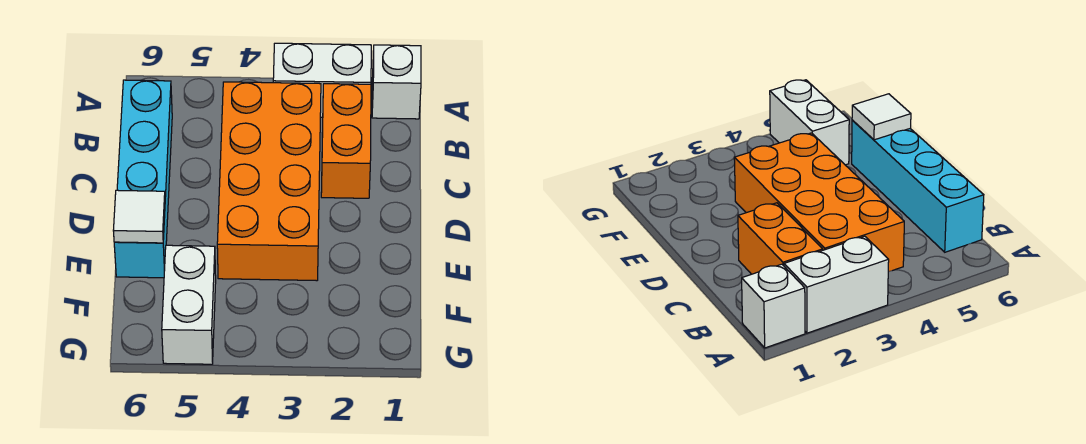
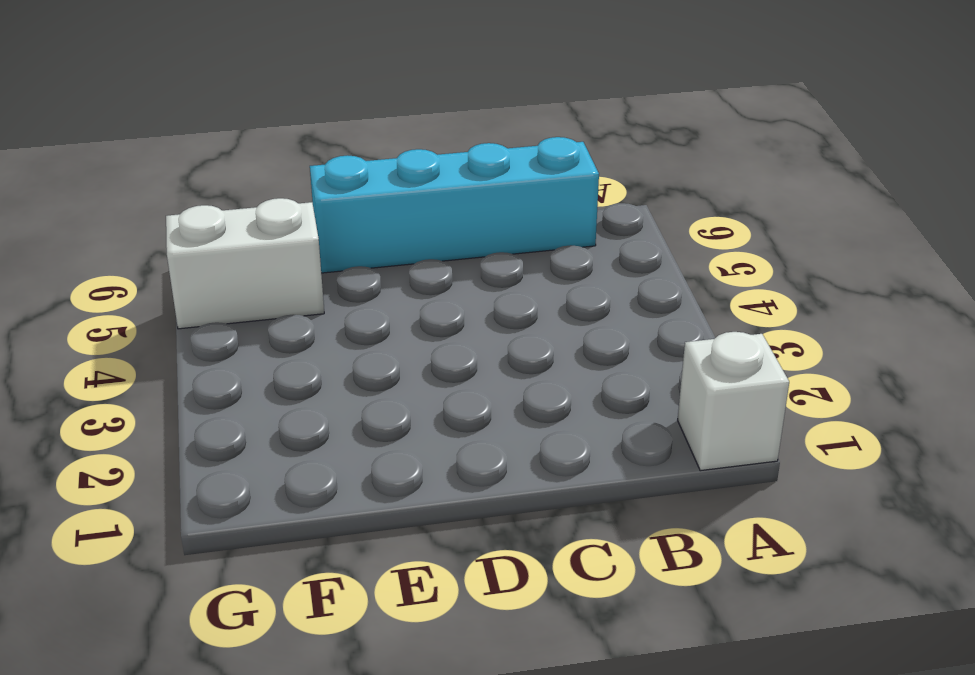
none -> white brick A2:A3 level 1
none -> orange brick B2:C2 level 1

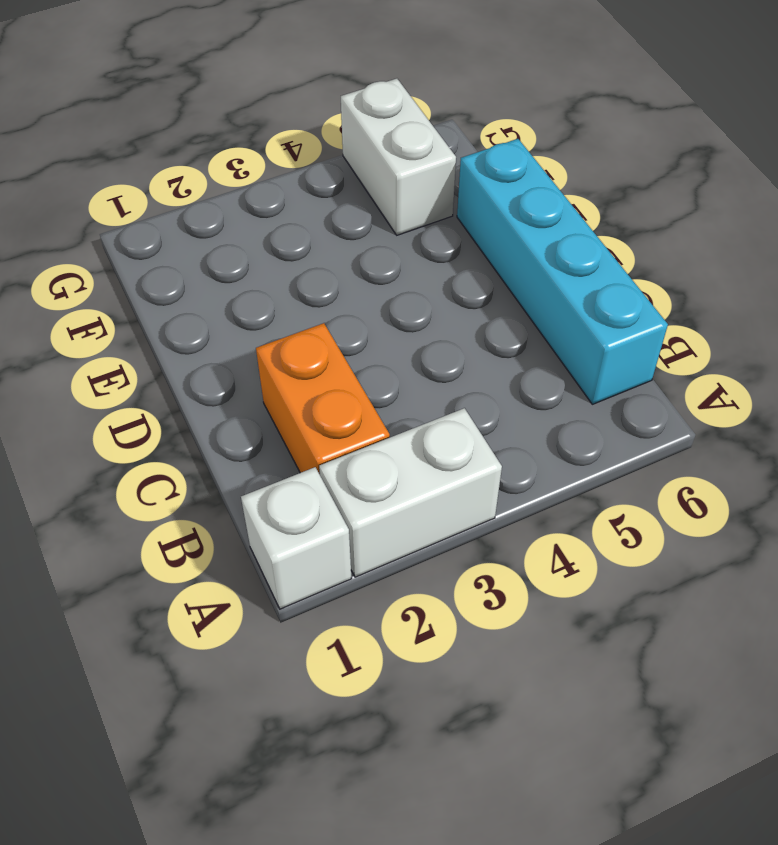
none -> orange brick B3:E4 level 1
none -> white tile E6 level 2

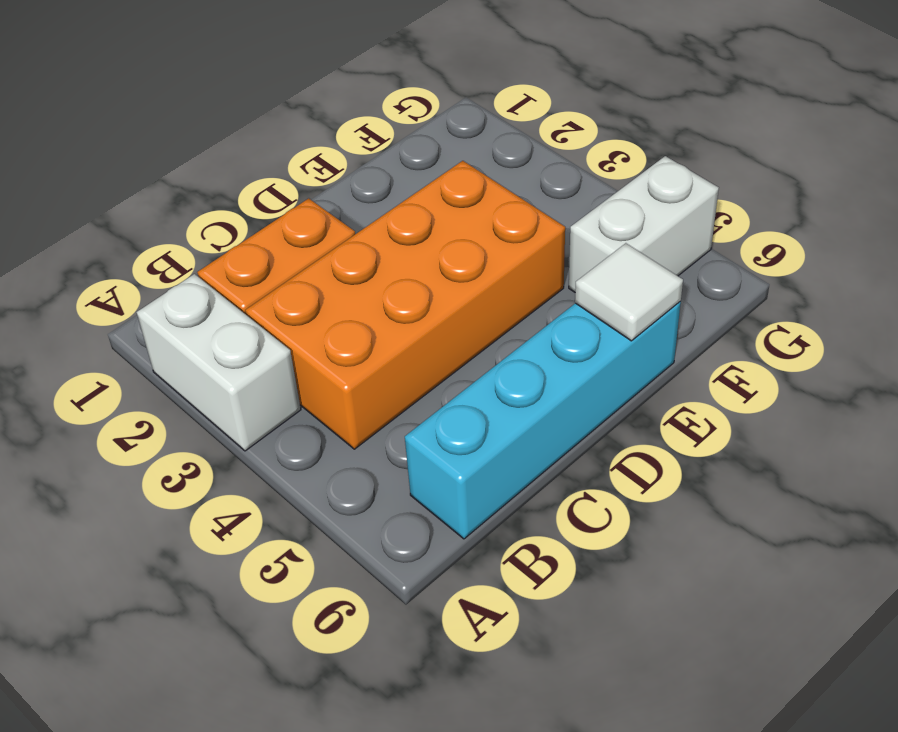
none -> white brick A1 level 1

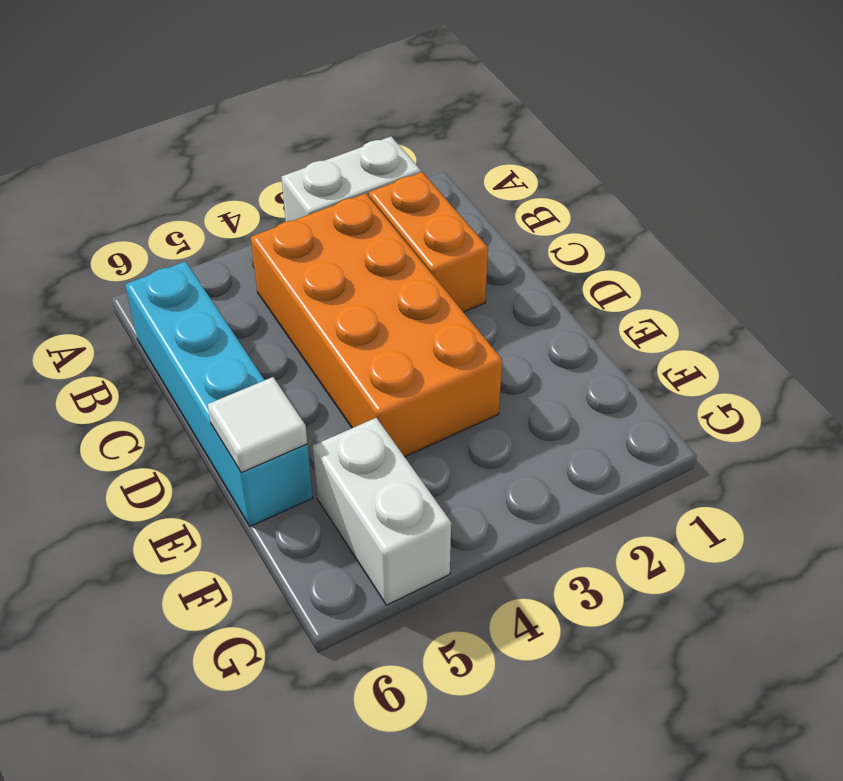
none -> white brick A1 level 1

